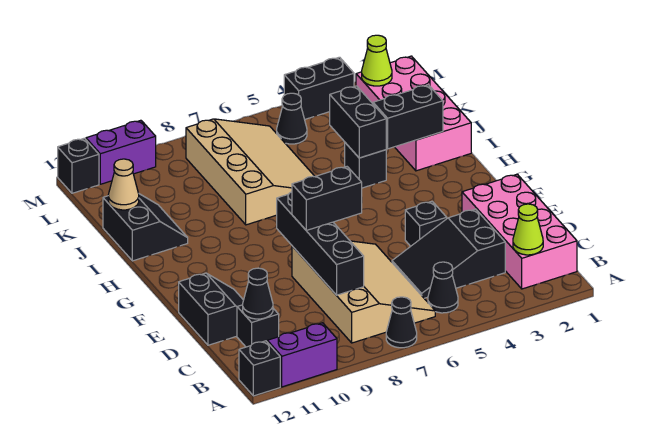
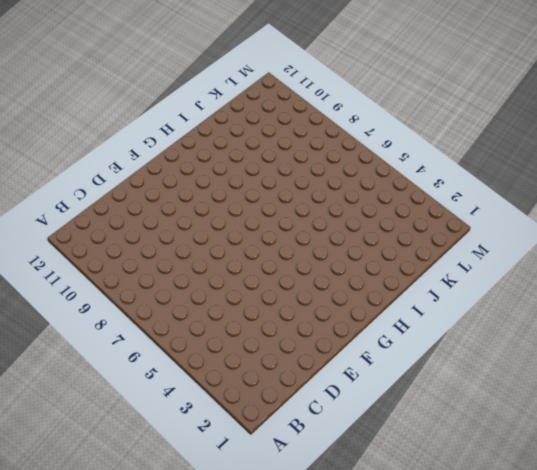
none -> black cone A7 level 1
none -> purple brick A10:A11 level 1
none -> black brick A12 level 1

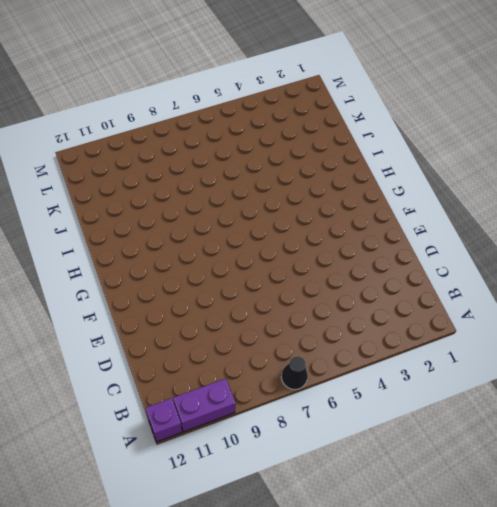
purple brick A12 level 1 -> black brick A12 level 1
none -> pink brick B1:E2 level 1
none -> black cone B5 level 1
none -> tan slope B6:E8 level 1 top 8

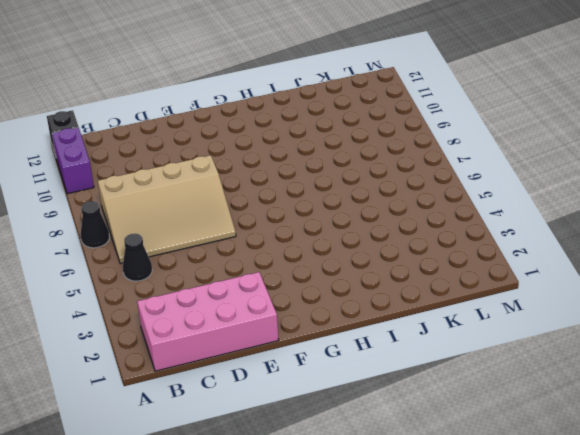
none -> black slope C3:D5 level 1 top 3
none -> black brick C11 level 1
none -> black slope D11:E12 level 1 top 12

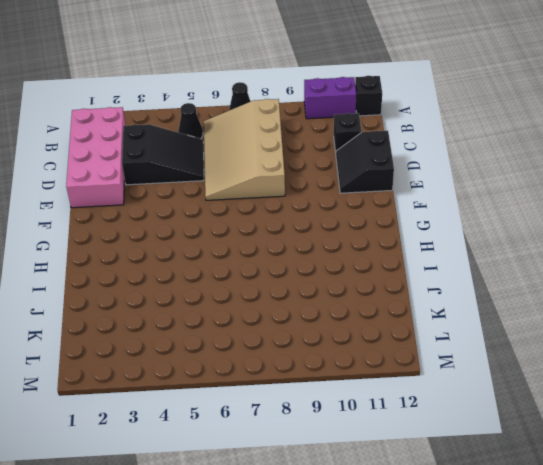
none -> black brick E4 level 1
none -> pink brick I1:L2 level 1
none -> black brick I4 level 1

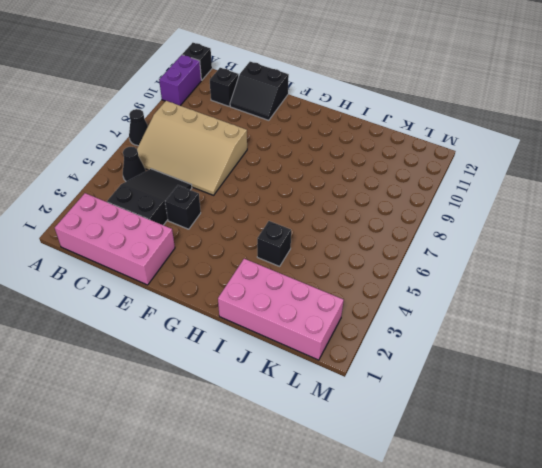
none -> tan slope I6:L8 level 1 top 8
none -> black slope I11:J12 level 1 top 12
none -> black cone L5 level 1

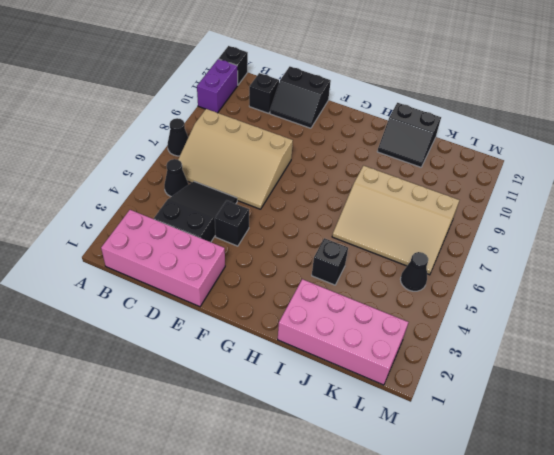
none -> black brick M3:M4 level 1
none -> purple brick M10:M11 level 1
none -> black brick M12 level 1

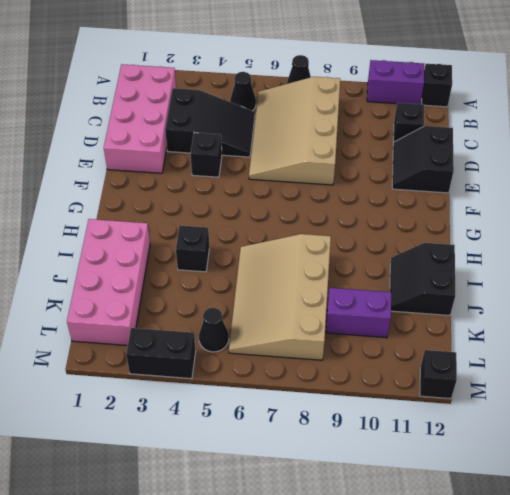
purple brick K9:K10 level 1 -> purple brick M10:M11 level 1
none -> lime cone B2 level 2
none -> black brick C8:F8 level 2
none -> black cone C11 level 2

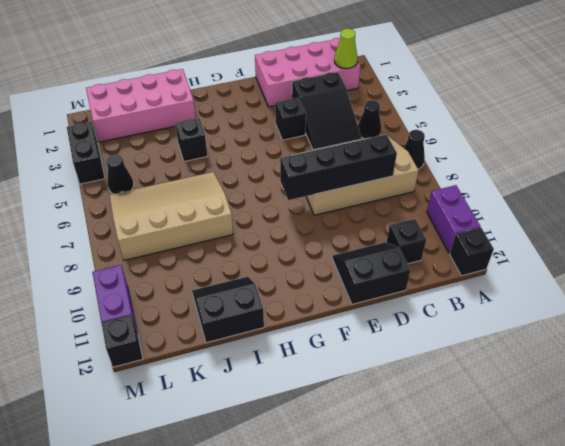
none -> black cone C11 level 2
none -> black brick I2:I3 level 2
none -> black brick I4:J4 level 2

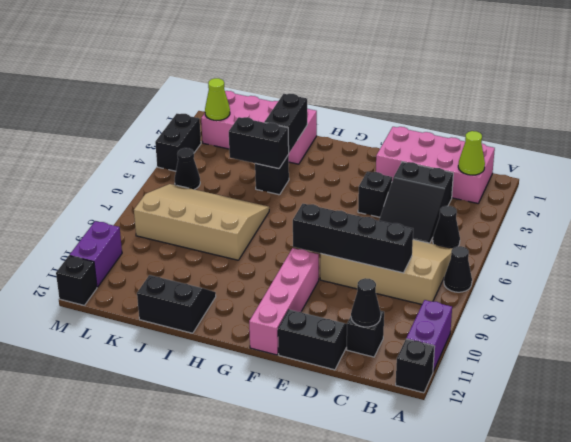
pink brick F9:F12 level 1 -> none
none -> tan cone J12 level 2
none -> black brick E7:E8 level 3

